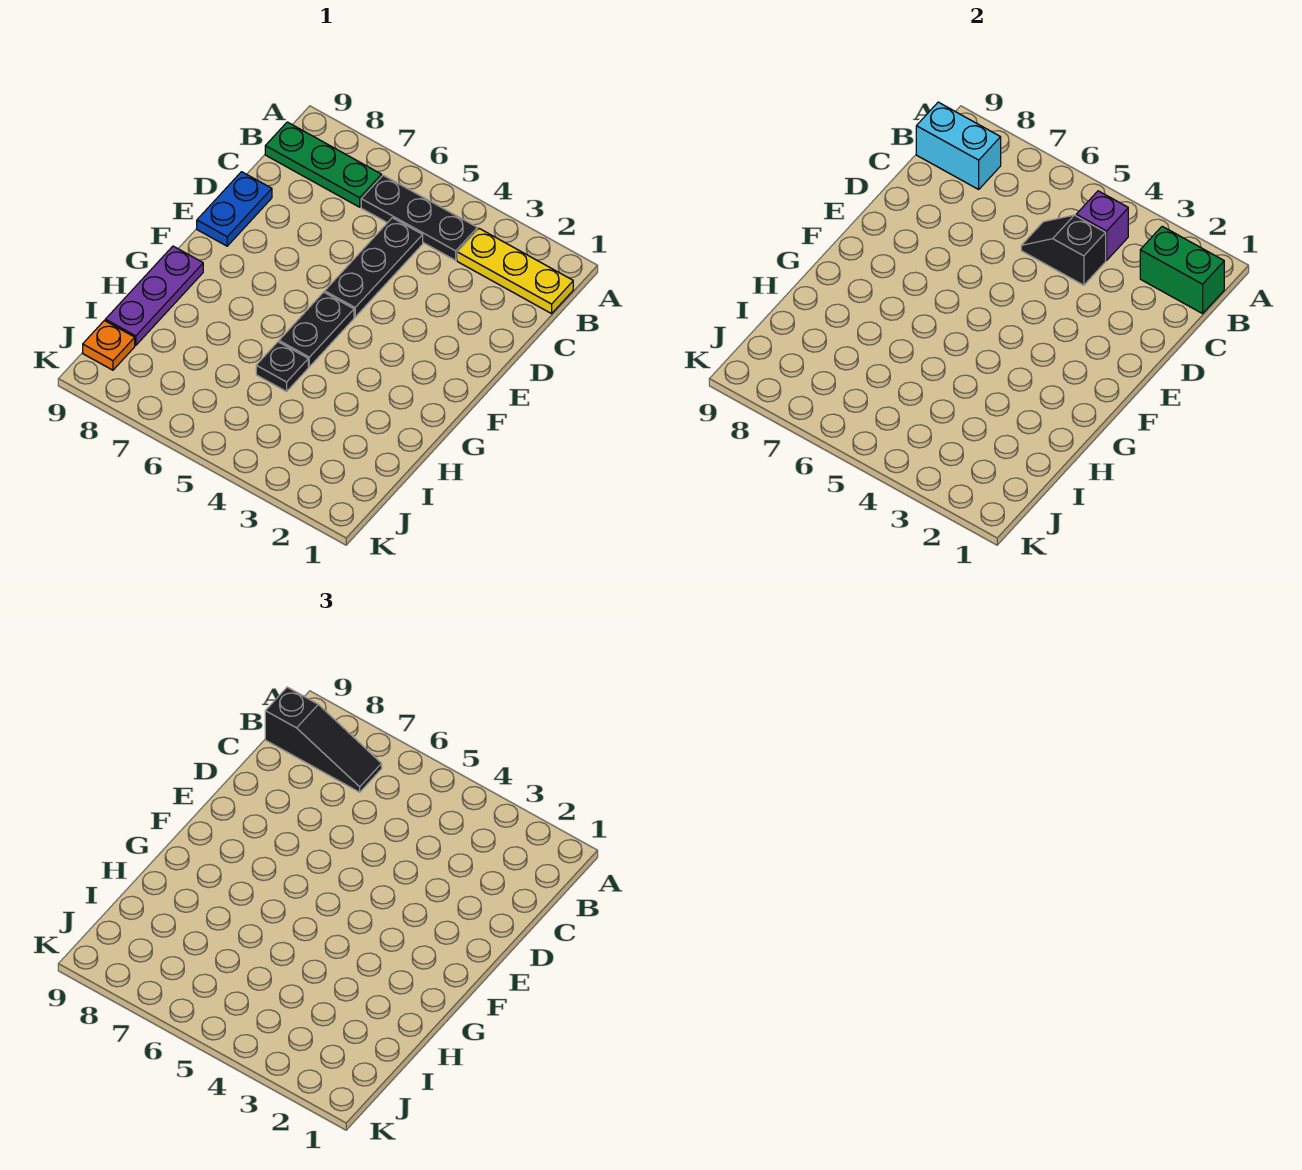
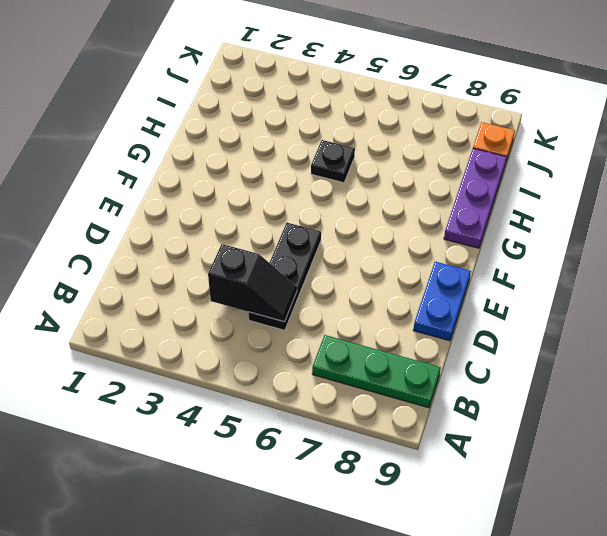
none -> yellow plate B1:B3 level 1
none -> black plate B4:B6 level 1
none -> black plate F5:G5 level 1

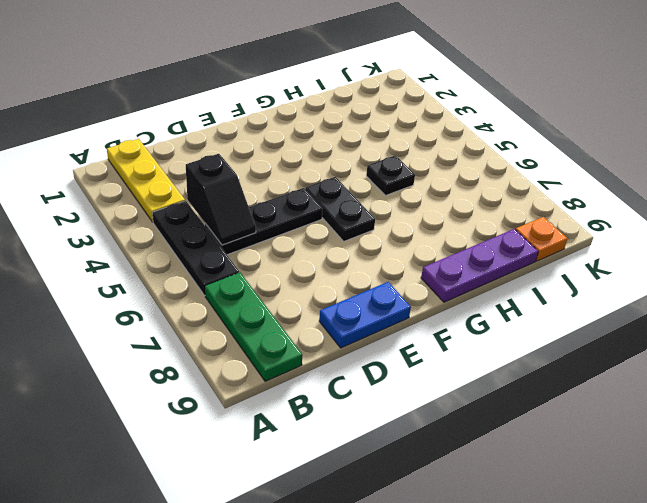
black plate F5:F6 level 1 -> black plate F5:G5 level 1
none -> green brick B1:B2 level 2
none -> purple brick B4 level 2
none -> cyan brick B8:B9 level 2

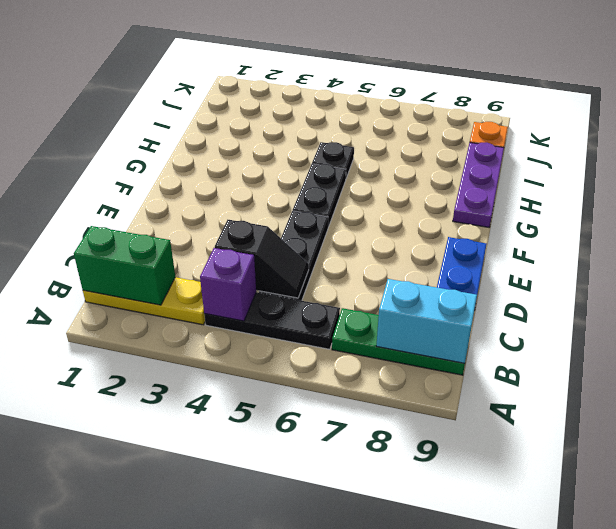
none -> black slope B7:B9 level 3 top 9

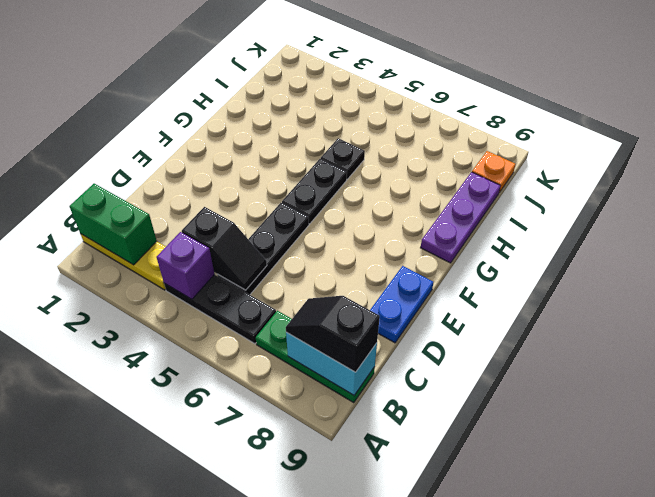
black slope B8:B9 level 3 top 9 -> black slope B7:B9 level 3 top 9

